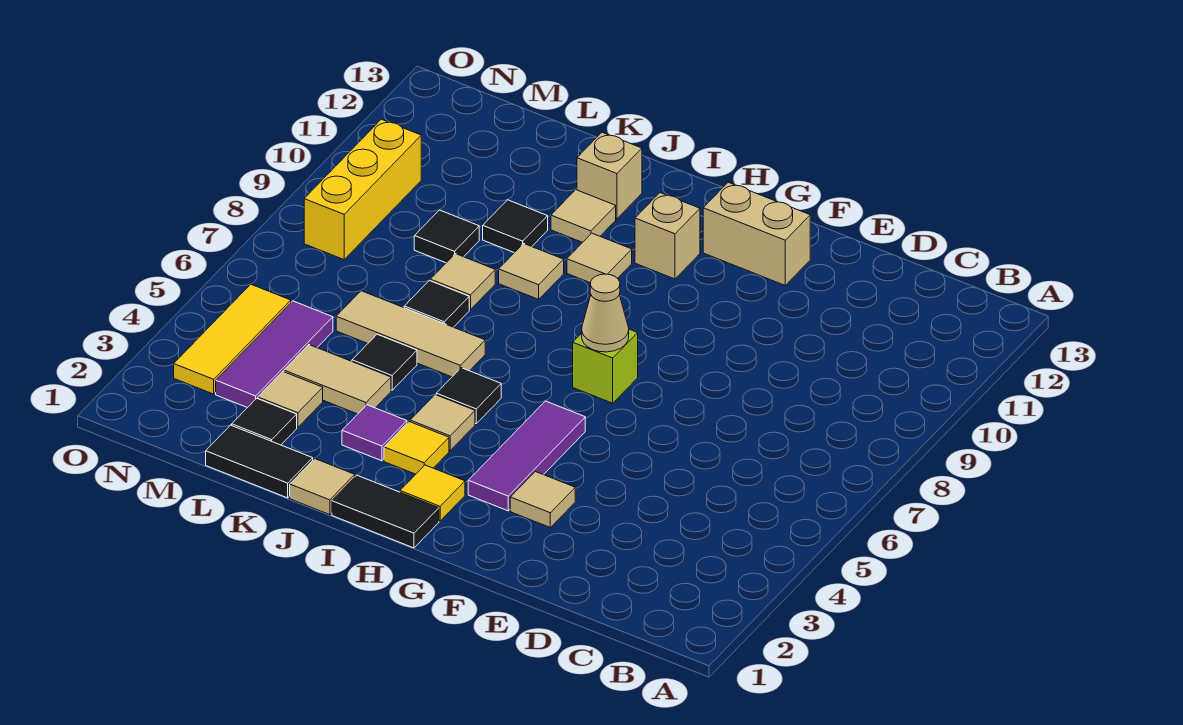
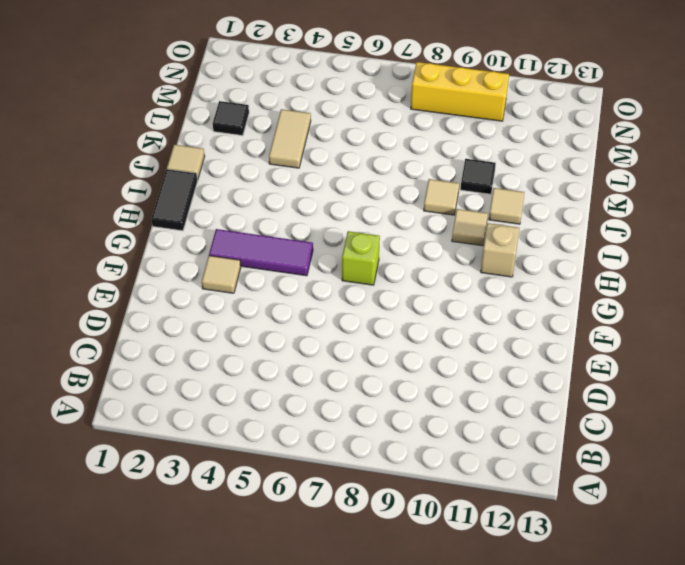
none -> tan brick F12:G12 level 1
none -> yellow tile H2 level 1
none -> yellow tile I3 level 1
none -> tan tile I4 level 1

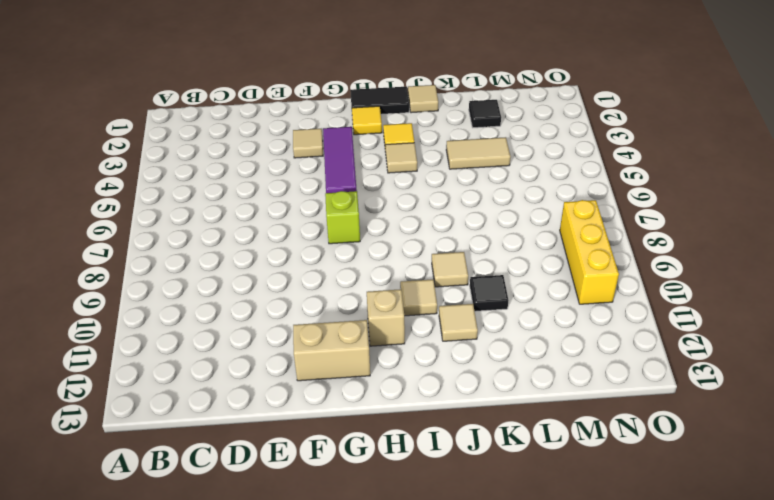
none -> black tile I5 level 1
none -> purple tile J3 level 1
none -> tan tile J6:L6 level 1
none -> tan brick J12 level 1

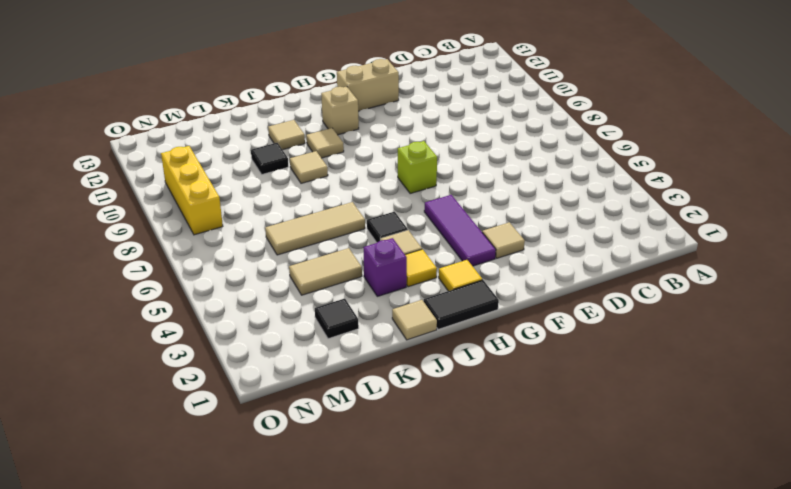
purple brick J3 level 1 -> purple tile J3 level 1
none -> tan brick J12 level 1
none -> black tile K1:L1 level 1
none -> black tile K5 level 1
none -> black tile K7 level 1

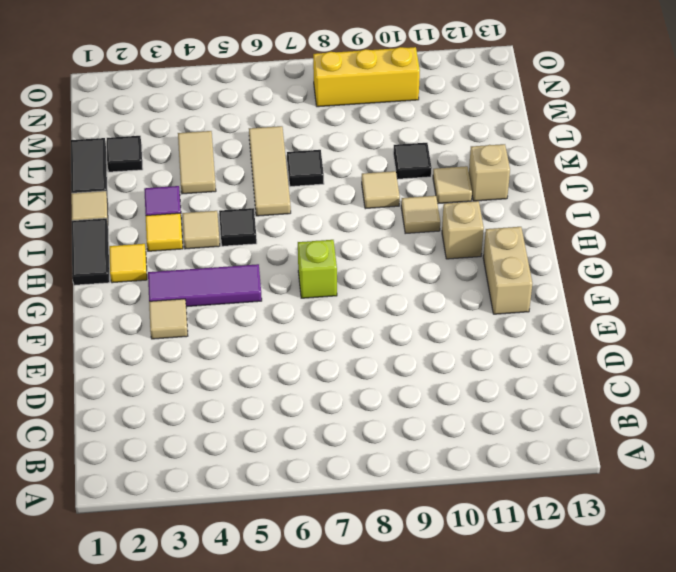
none -> black tile K5 level 1
none -> tan tile K8 level 1
none -> tan tile L3 level 1
none -> black tile L9 level 1

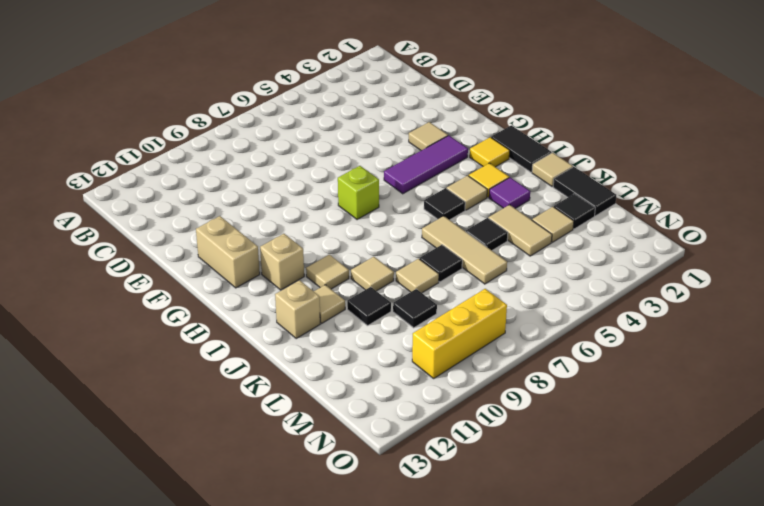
none -> purple tile M3:M5 level 1
none -> yellow tile N3:N5 level 1
none -> tan cone G7 level 2

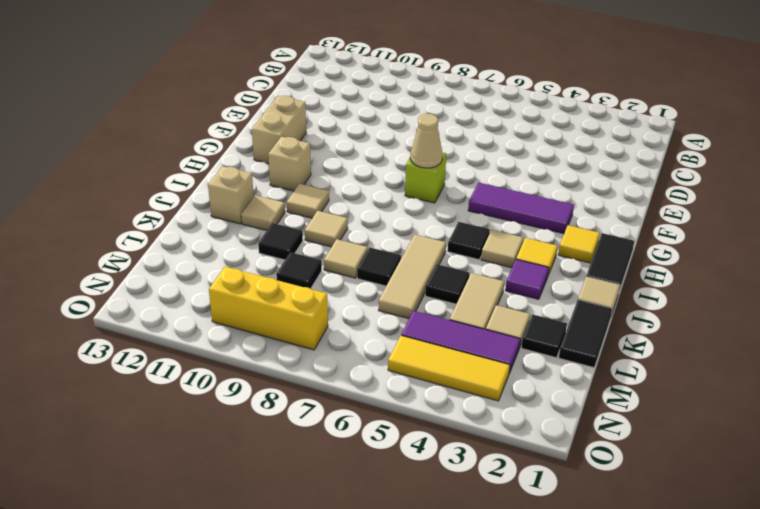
none -> tan tile F3 level 1

